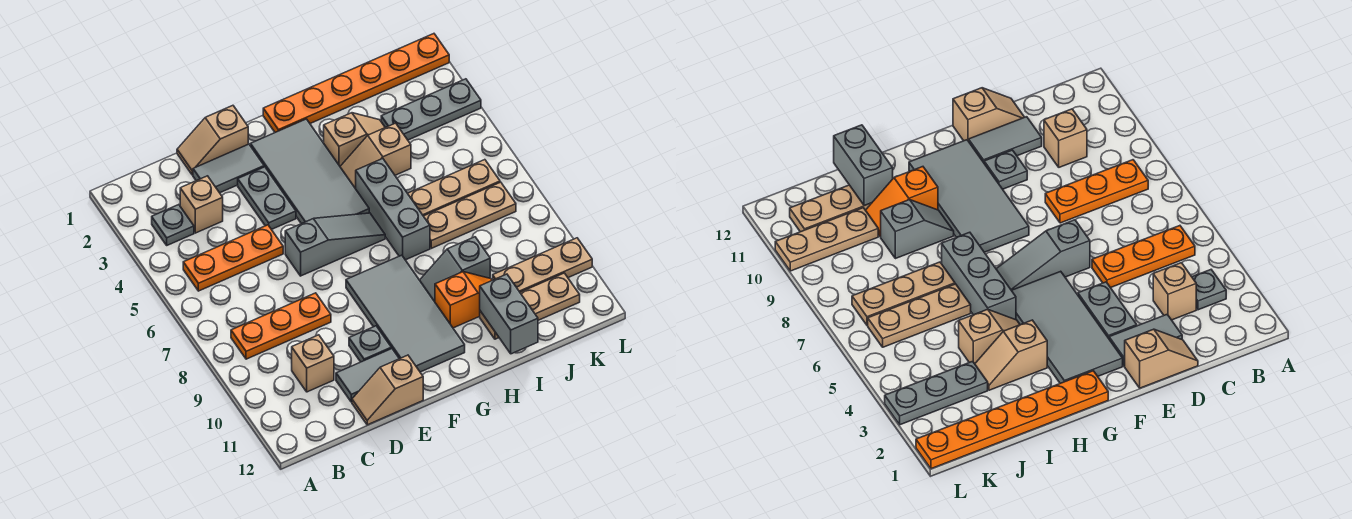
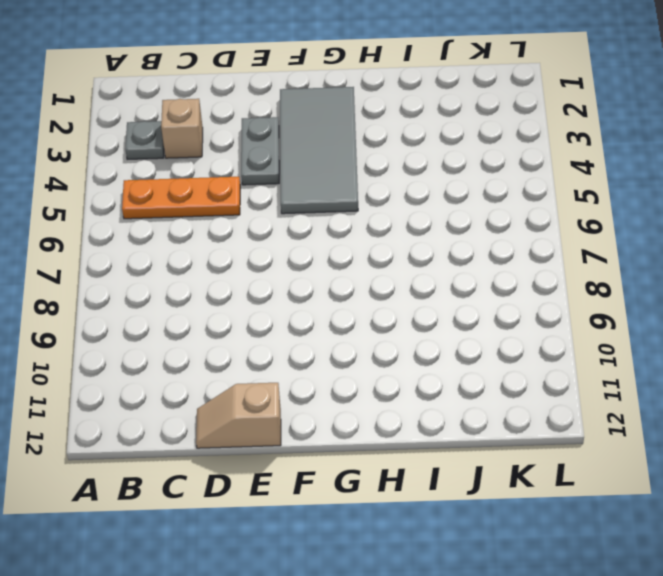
none -> orange plate B8:D8 level 1
none -> tan brick C10 level 1
none -> tan slope D1:E1 level 1 top E

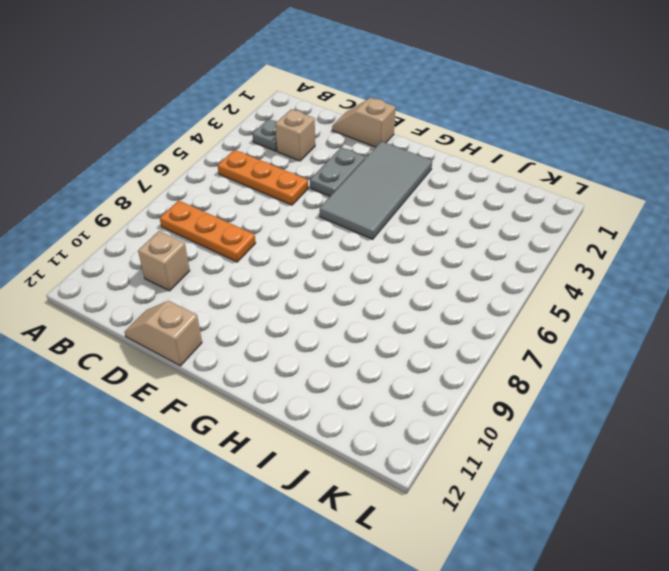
none -> grey tile D2:E2 level 1
none -> grey tile D11:E11 level 1
none -> grey slope E6:G6 level 1 top E

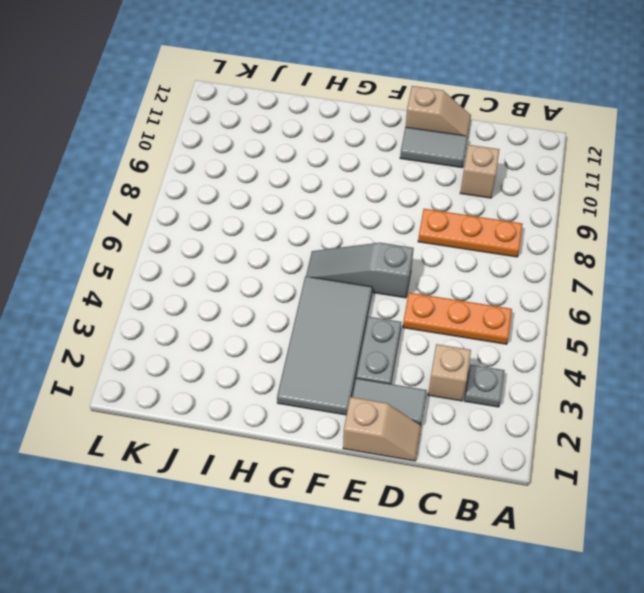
none -> grey plate E10 level 1
none -> grey tile F8:G11 level 1
none -> orange plate G1:L1 level 1

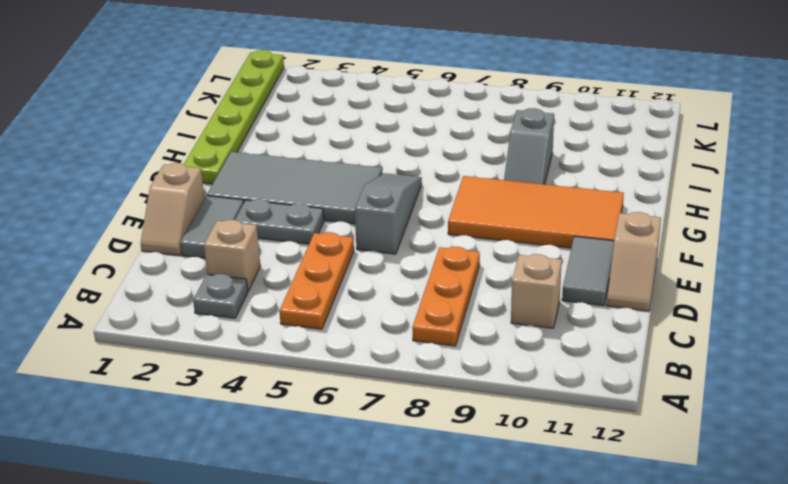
orange tile F8:G11 level 1 -> grey tile F8:G11 level 1
lime plate G1:L1 level 1 -> orange plate G1:L1 level 1
none -> grey plate E10 level 1
none -> tan slope H3:I3 level 1 top H
none -> tan slope H4:I4 level 1 top I

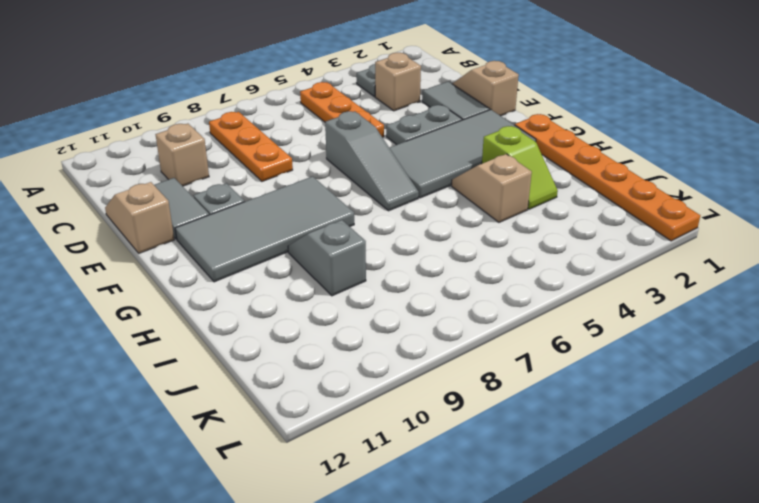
lime slope H3:I3 level 1 top H -> tan slope H3:I3 level 1 top H
none -> grey brick H5:H7 level 1
none -> orange slope H10:I10 level 1 top H
none -> tan plate I6:K6 level 1

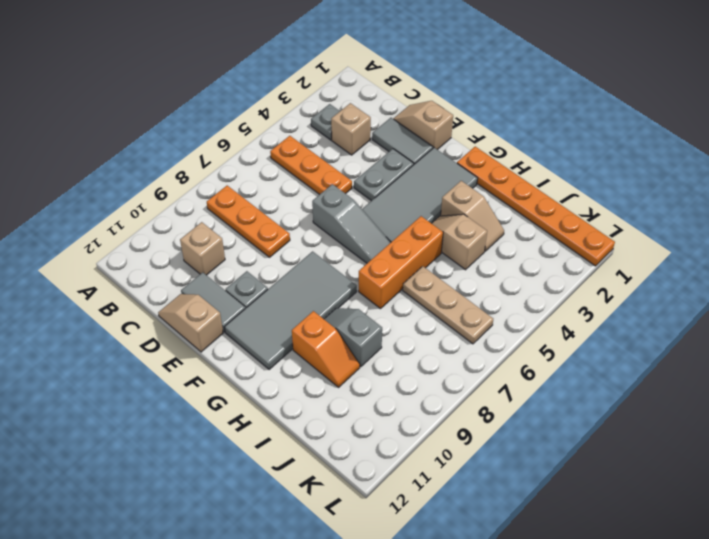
orange brick H5:H7 level 1 -> grey brick H5:H7 level 1
none -> tan plate I7:K7 level 1
none -> tan plate I11:K11 level 1
none -> grey plate J3:L3 level 1

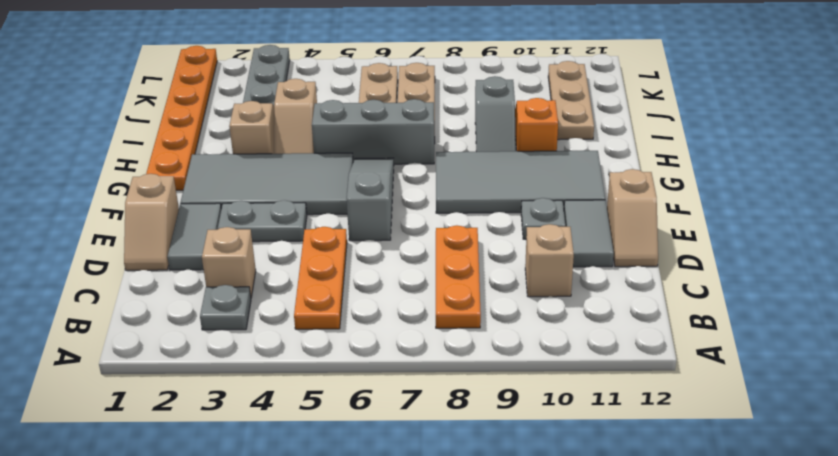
none -> tan plate J10:L10 level 1
none -> grey brick I11:I12 level 2

